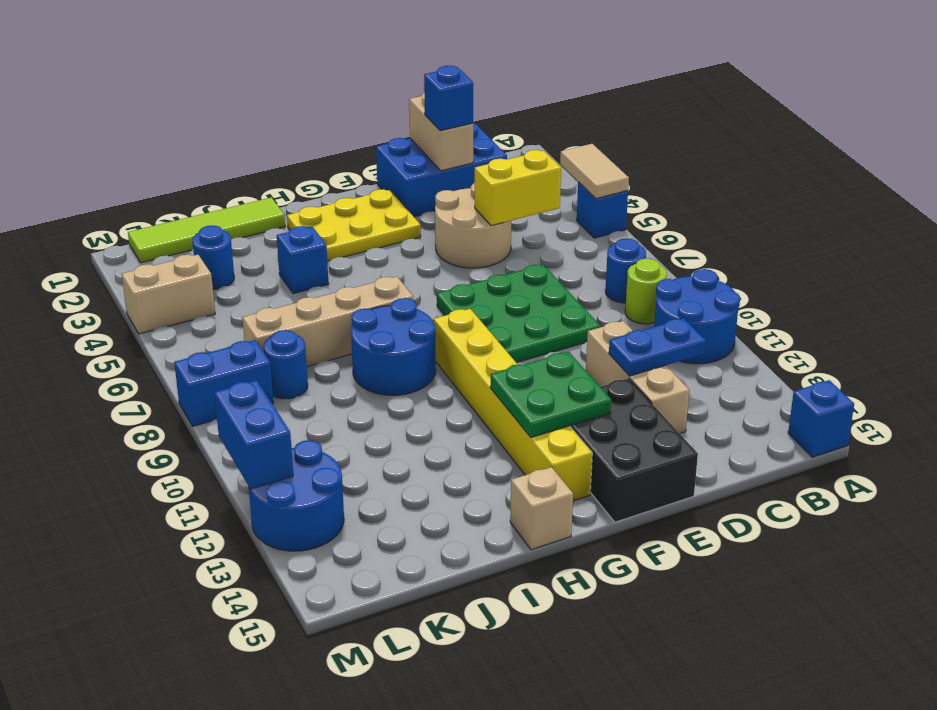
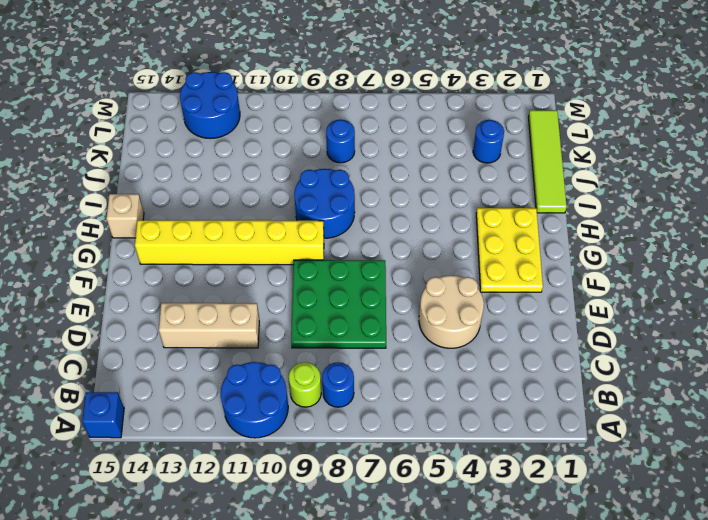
none -> blue brick A5 level 1
none -> blue brick C1:E2 level 1
none -> black brick E13:F15 level 1

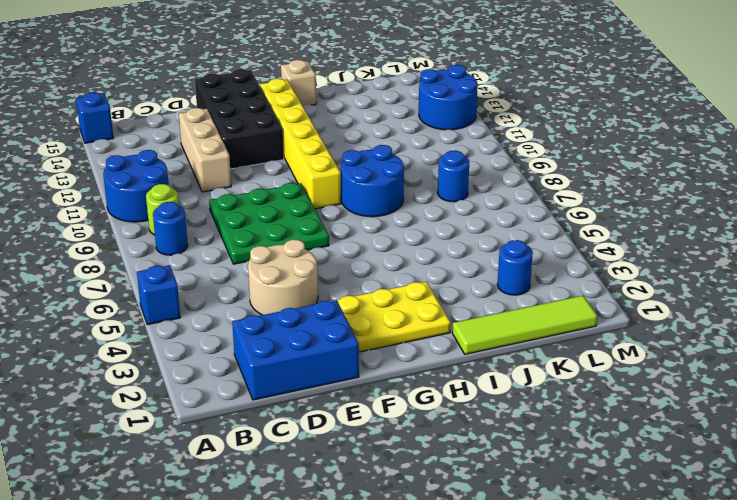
black brick E12:F15 level 1 -> black brick E13:F15 level 1
none -> tan brick H7:K7 level 1
none -> blue brick I4 level 1
none -> tan brick L4:M4 level 1

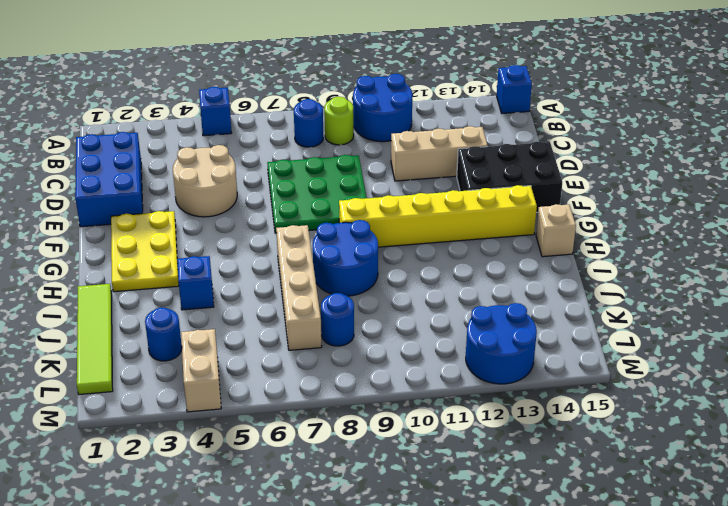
none -> blue brick L8:M8 level 1
none -> tan tile A4:A5 level 2
none -> yellow brick C5:D5 level 2

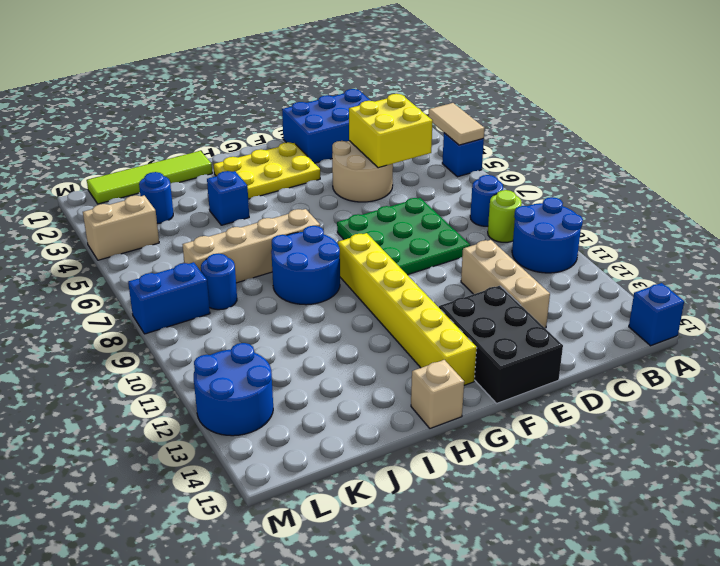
yellow brick C4:D5 level 2 -> yellow brick C5:D5 level 2
none -> blue plate C12:D12 level 2
none -> tan brick D1:D2 level 2
none -> green plate F12:G13 level 2

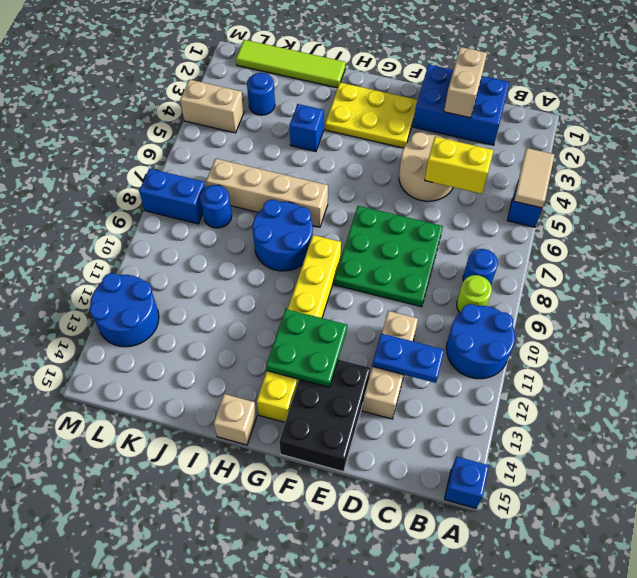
none -> blue brick M11:M12 level 2
none -> blue brick D2 level 3

